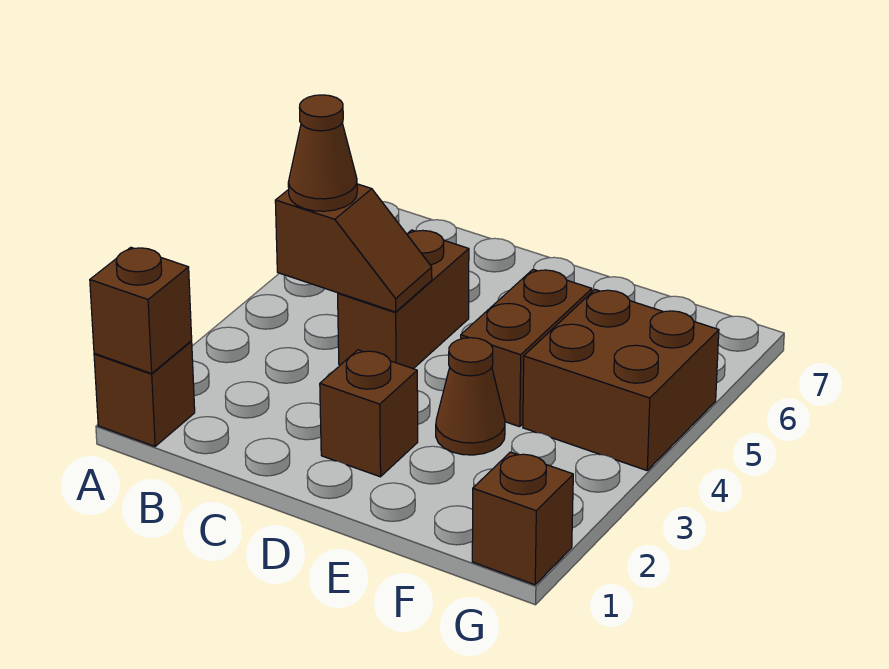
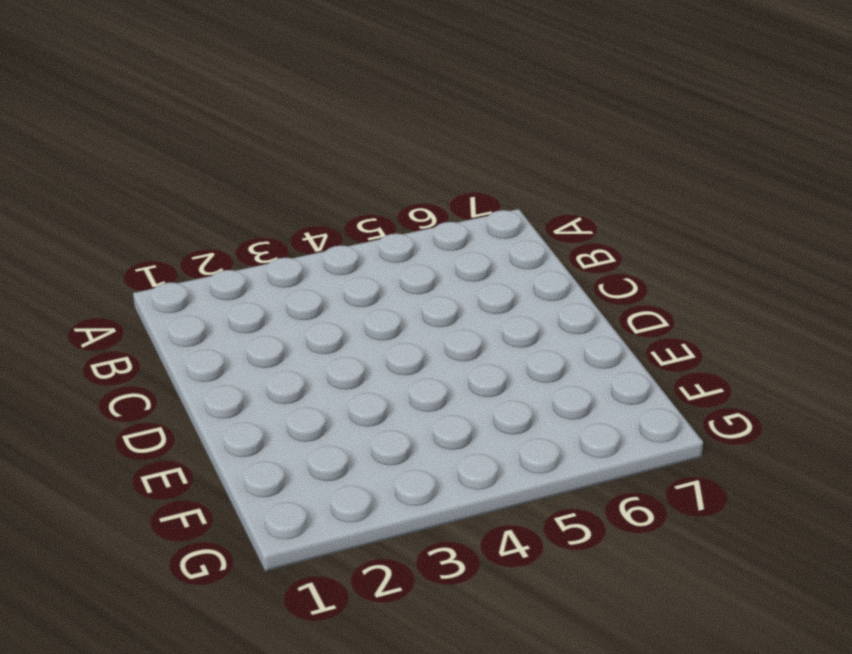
none -> brown brick A1 level 1
none -> brown brick C4:C5 level 1

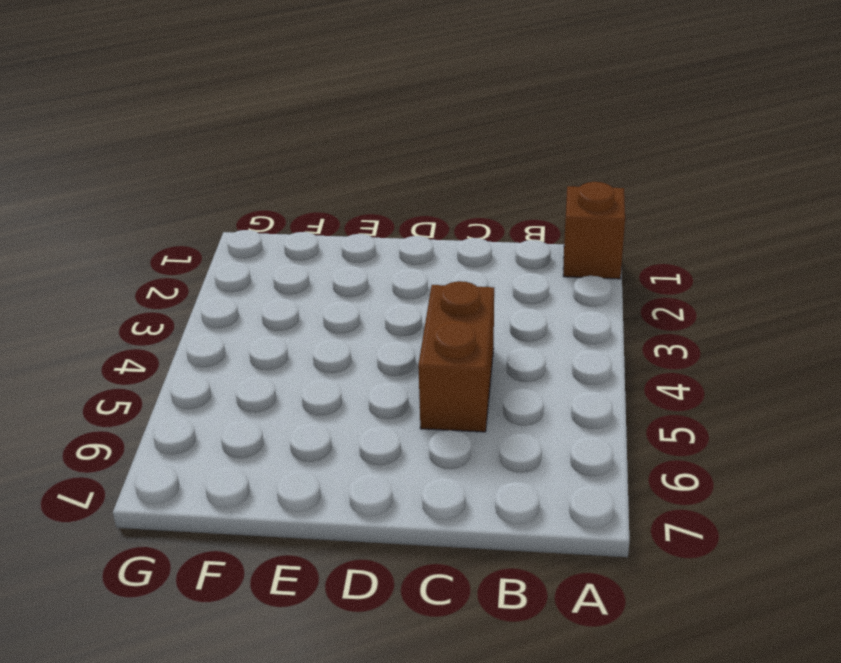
none -> brown brick D2 level 1
none -> brown cone E3 level 1

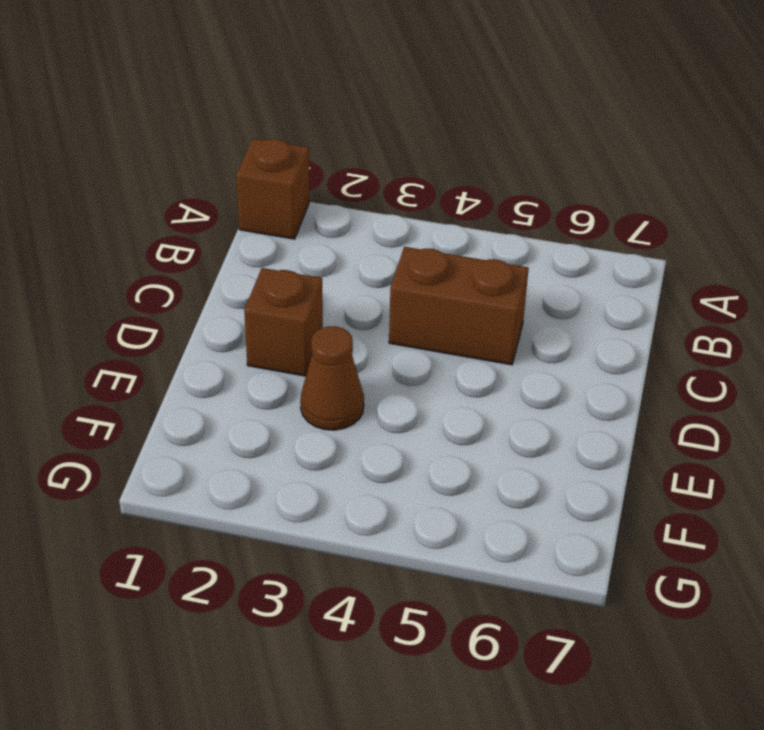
none -> brown brick E4:E5 level 1
none -> brown brick F4:G5 level 1

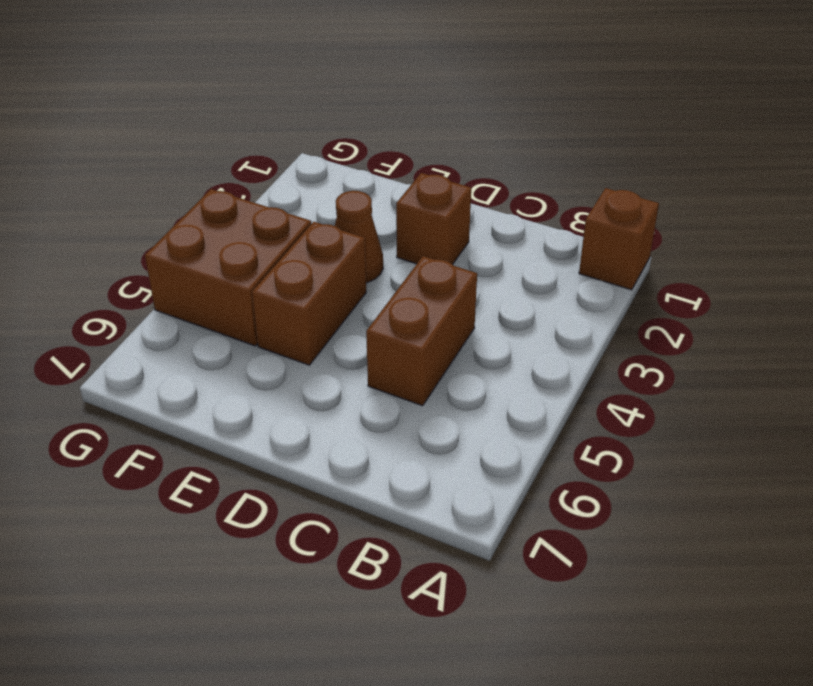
none -> brown brick G1 level 1
none -> brown brick A1 level 2

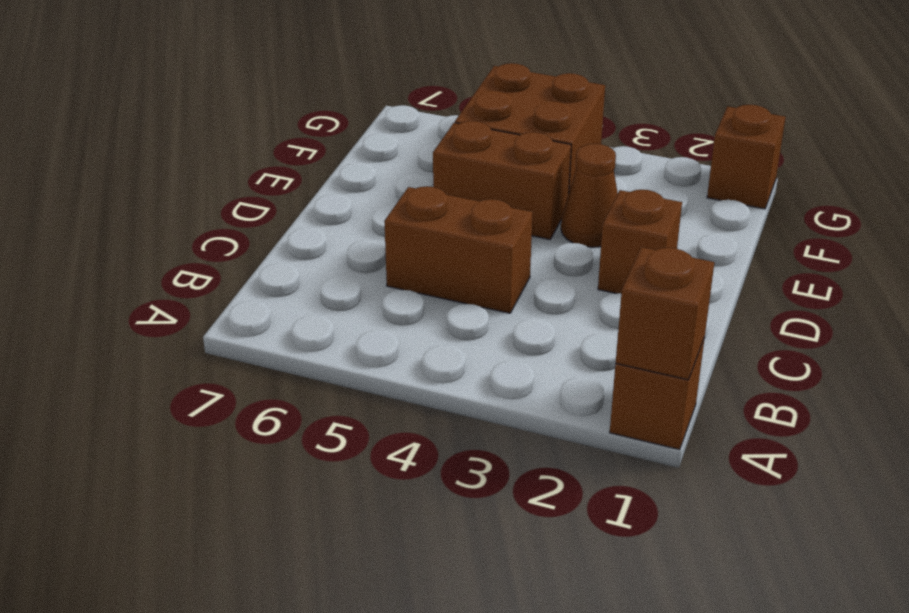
none -> brown slope B4:C4 level 2 top B
none -> brown cone B4 level 3

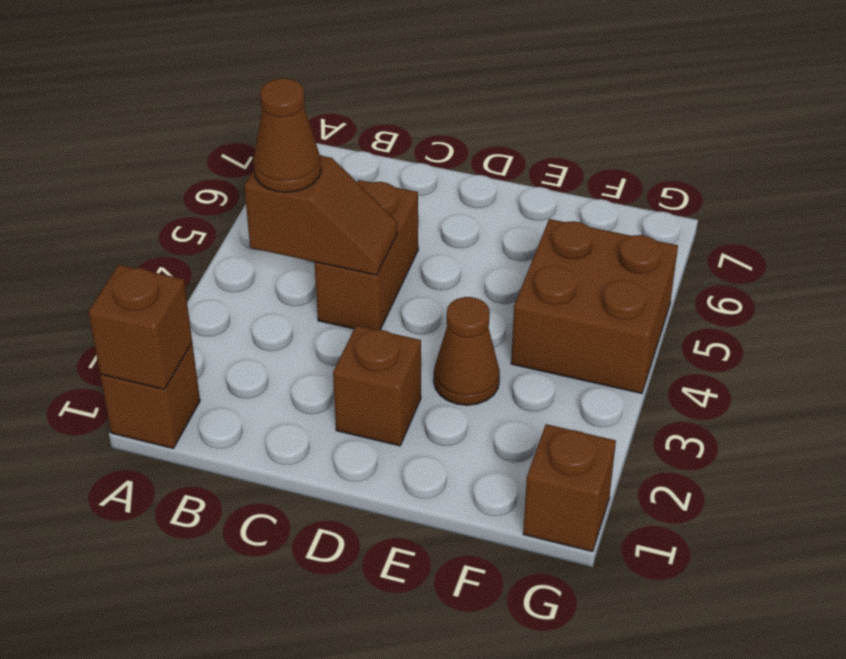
none -> brown brick E4:E5 level 1

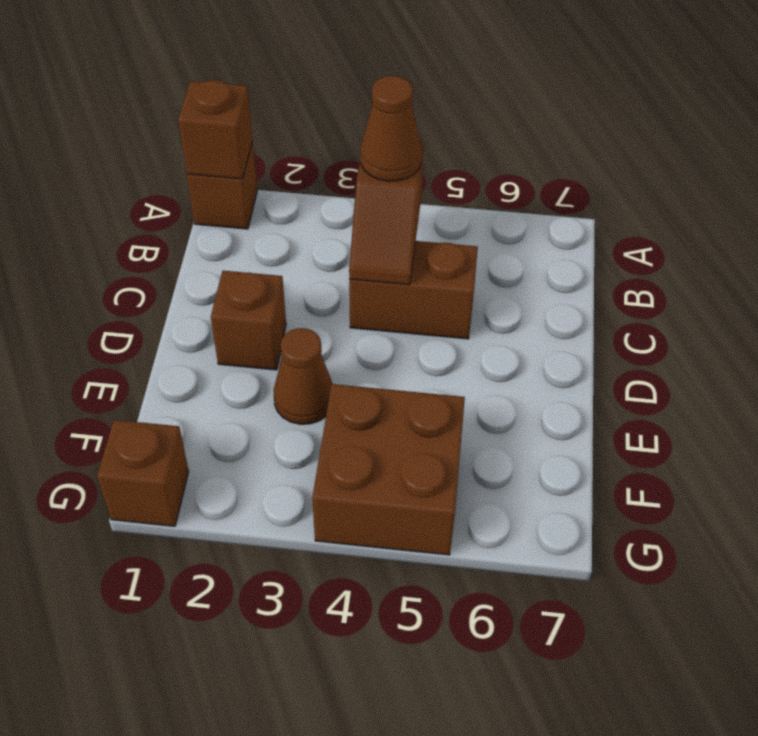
none -> brown brick E4:E5 level 1

